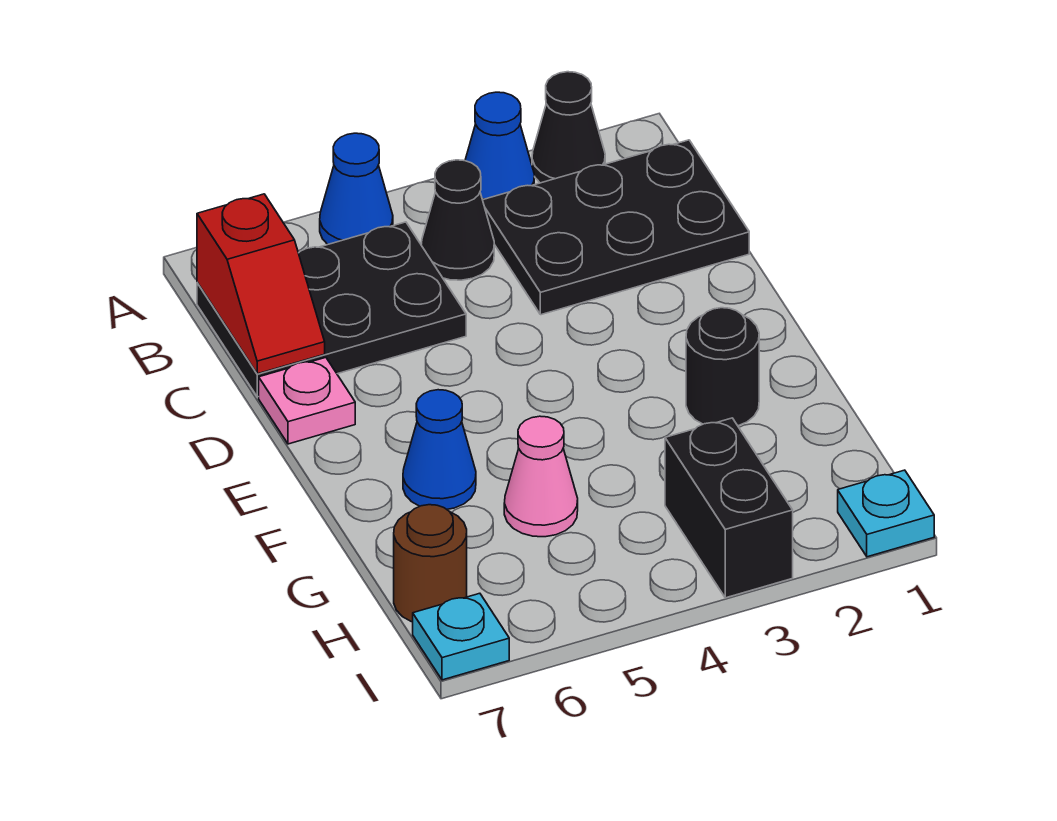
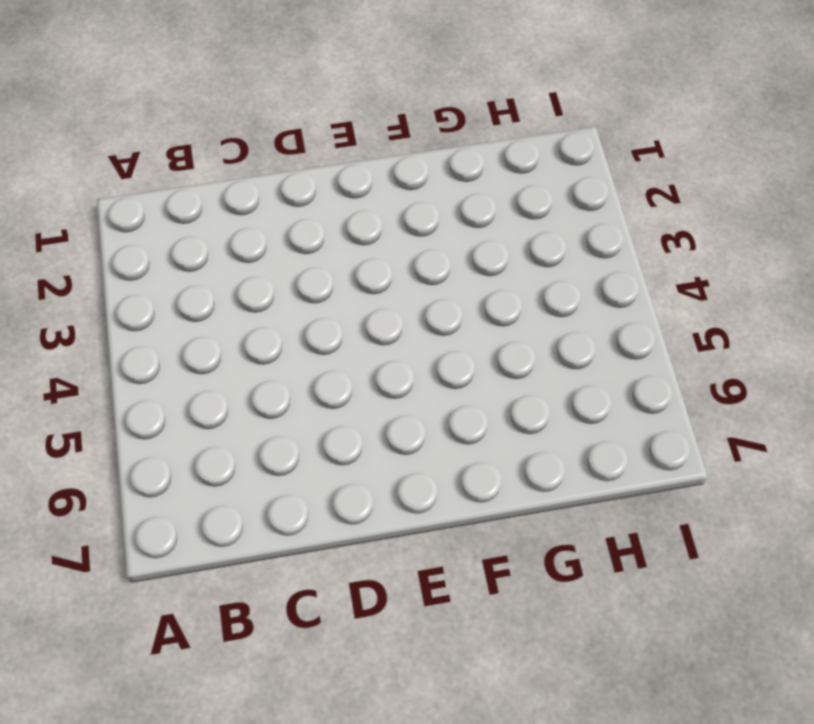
none -> black cone A2 level 1
none -> blue cone A3 level 1
none -> blue cone A5 level 1

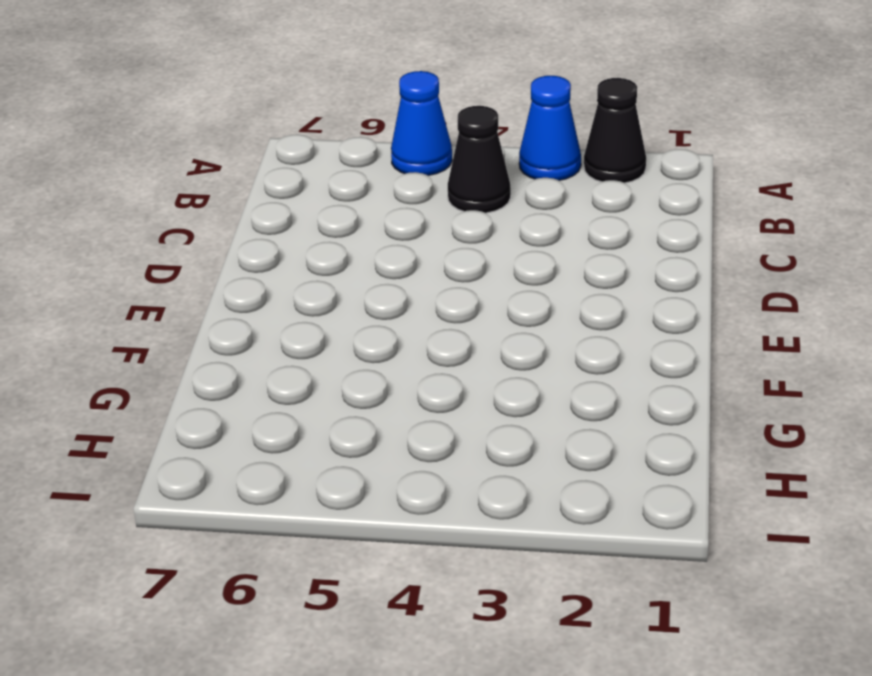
none -> black plate B1:C3 level 1
none -> black plate B5:C7 level 1
none -> pink plate D7 level 1

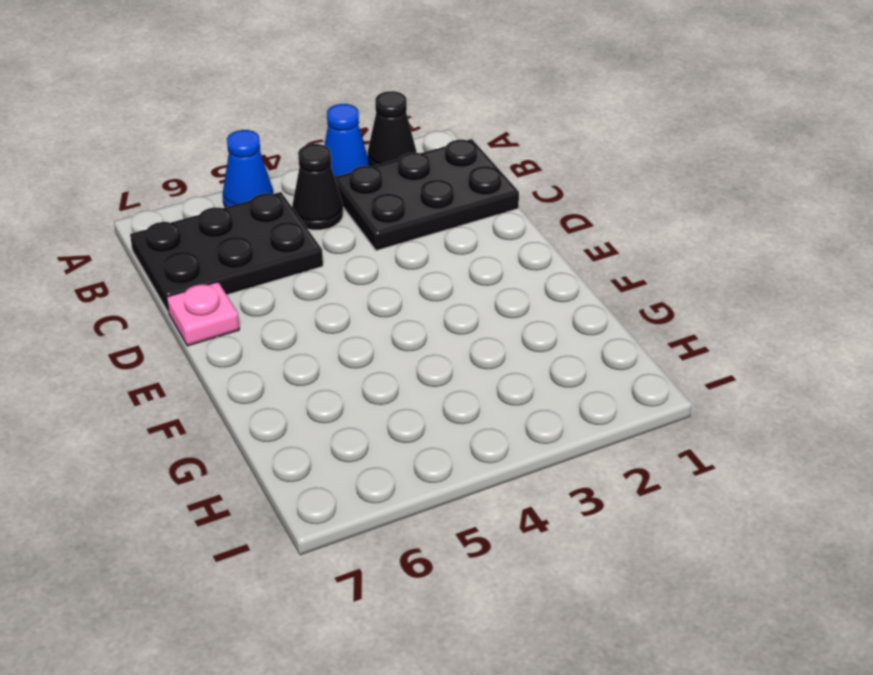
none -> black round brick F2 level 1
none -> blue cone F6 level 1
none -> pink cone G5 level 1

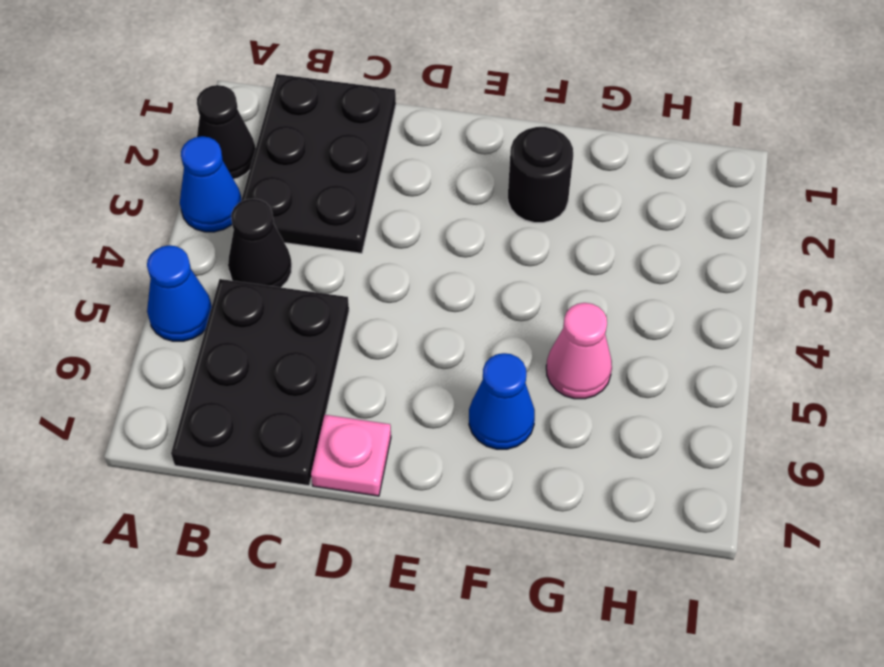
none -> black brick H3:I3 level 1
none -> brown round brick H7 level 1
none -> cyan plate I1 level 1

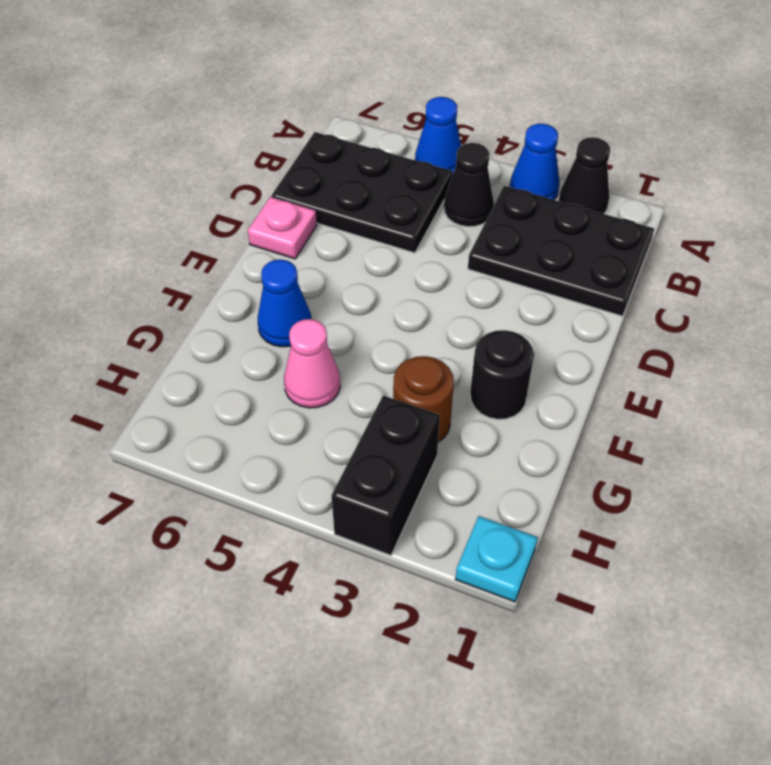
brown round brick G3 level 1 -> brown round brick H7 level 1
none -> cyan plate I7 level 1
none -> red slope B7:C7 level 2 top B

